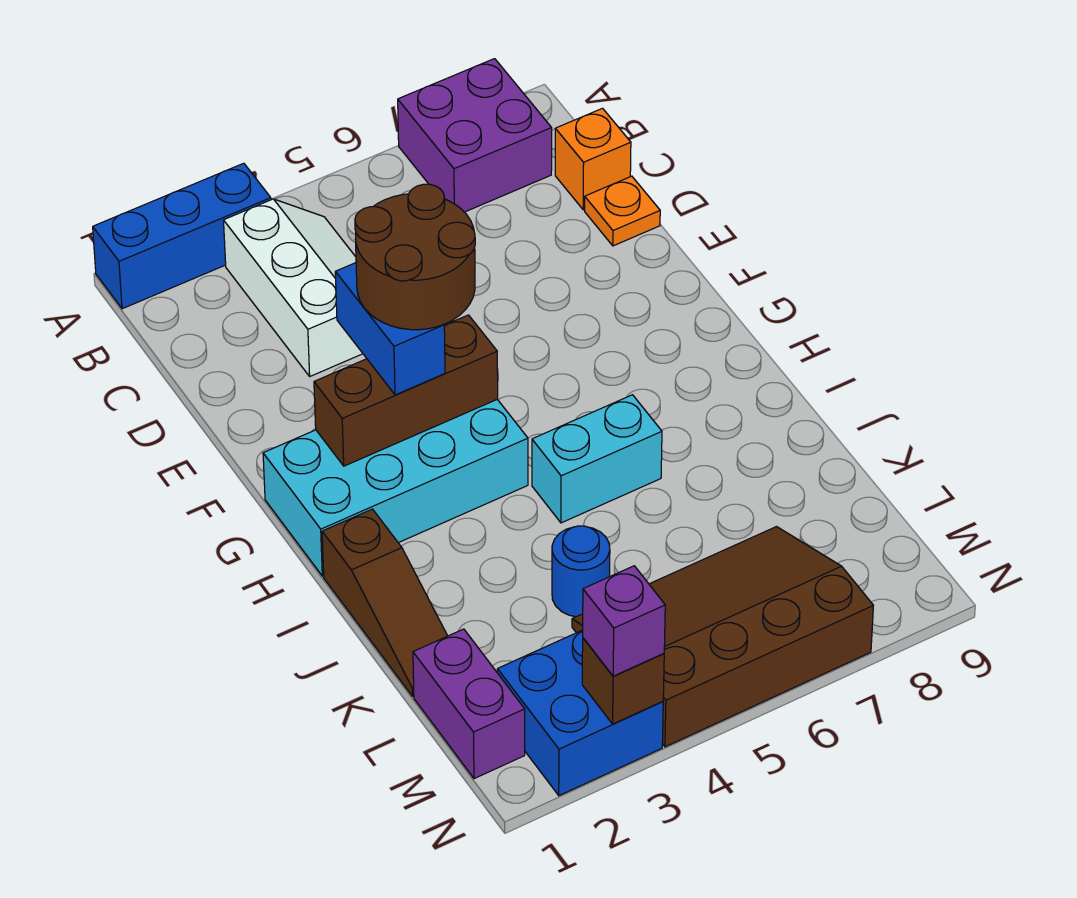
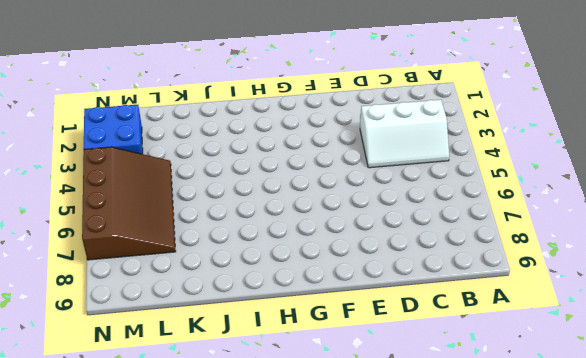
none -> blue brick A1:A3 level 1
none -> purple brick A7:B8 level 1
none -> orange brick C9 level 1

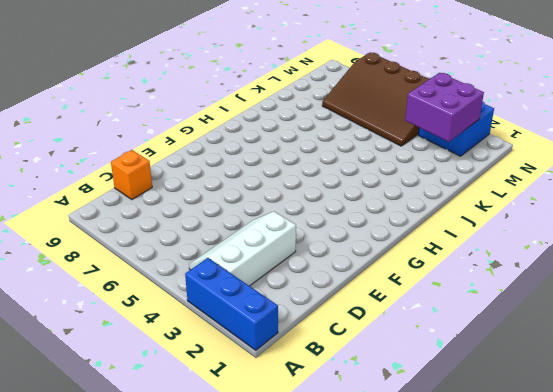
purple brick L2:M3 level 2 -> purple brick A7:B8 level 1
none -> orange plate D9 level 1
none -> cyan brick G1:H4 level 1
none -> brown slope I1:K1 level 1 top I

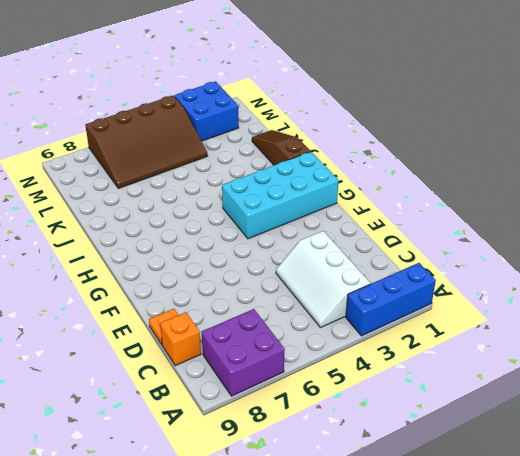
none -> cyan brick I5:I6 level 1
none -> blue round brick K4 level 1
none -> purple brick L1:M1 level 1

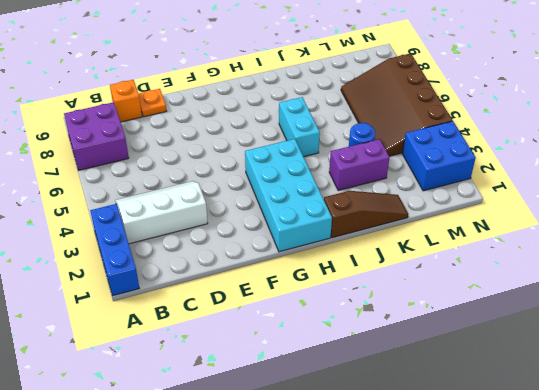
purple brick J3:K3 level 1 -> purple brick L1:M1 level 1
none -> brown brick G2:G4 level 2
none -> brown brick N3 level 2
none -> blue brick F3:G3 level 3

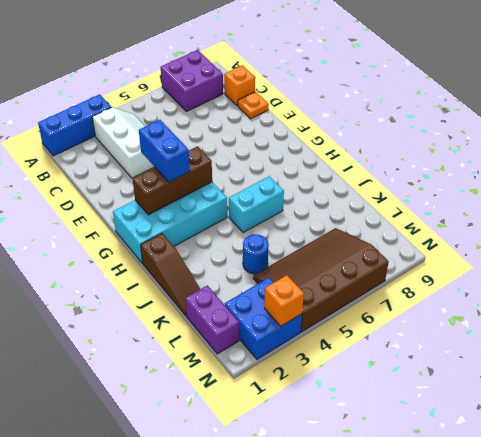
orange brick N3 level 2 -> brown brick N3 level 2
none -> purple brick N3 level 3
none -> brown round brick F3:G4 level 4

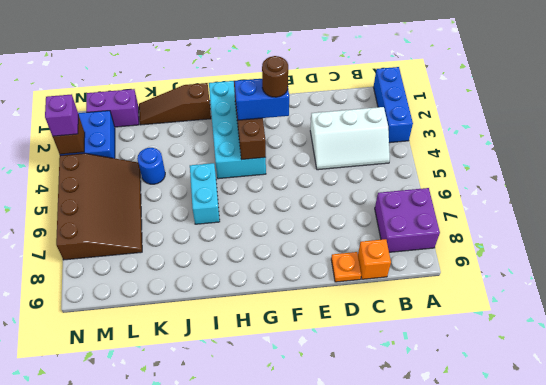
brown round brick F3 level 4 -> brown round brick F3:G4 level 4

